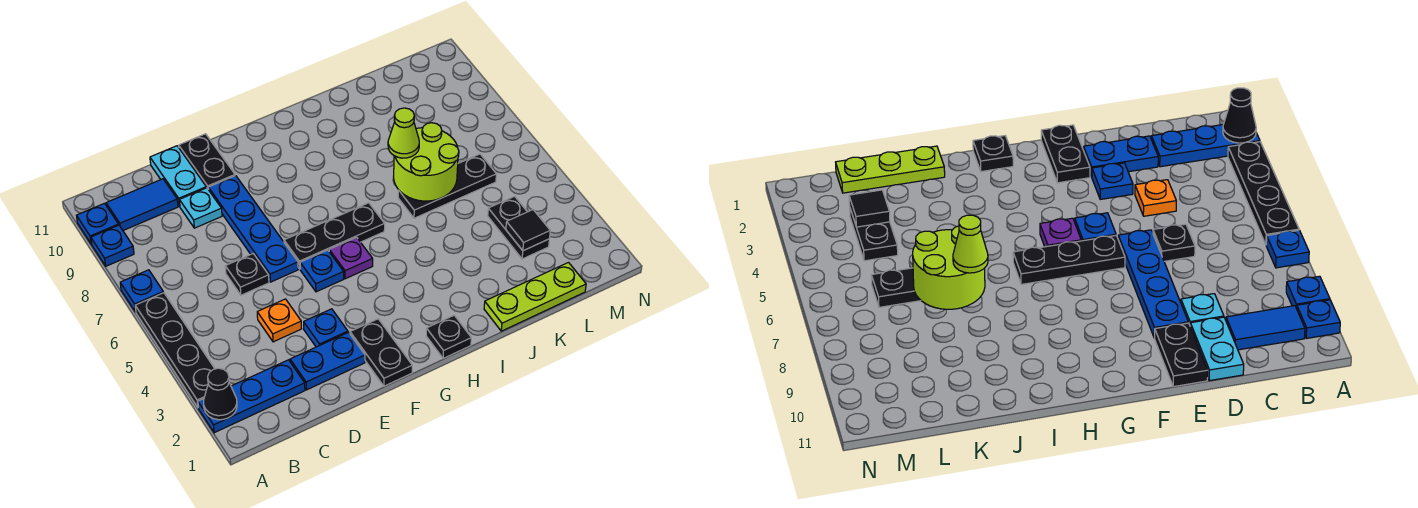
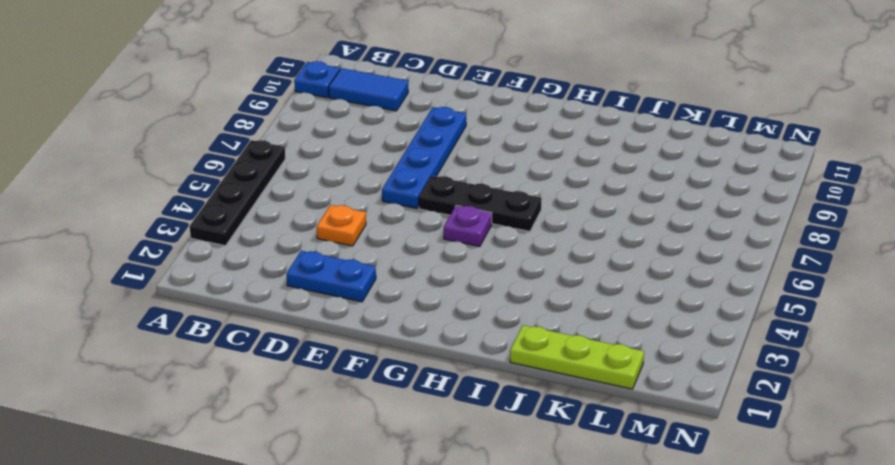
none -> blue plate A2:C2 level 1
none -> blue plate A7 level 1
none -> blue plate A9 level 1

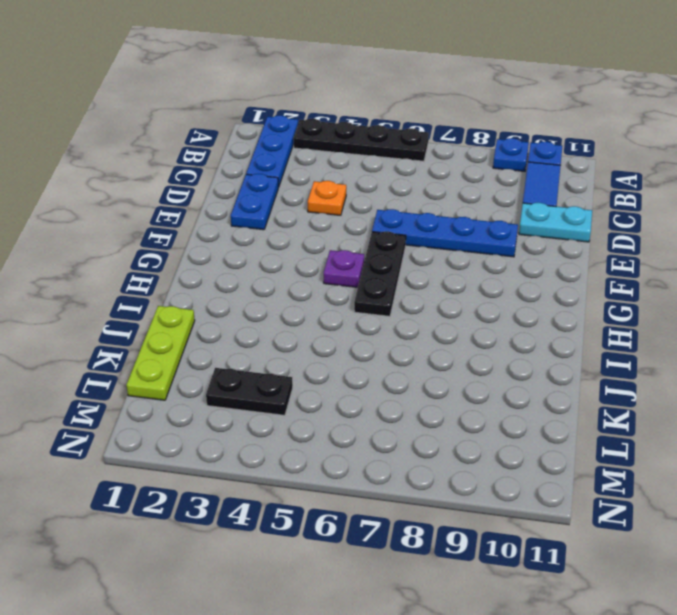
none -> blue plate A7 level 1
none -> black plate D6 level 1
none -> cyan plate D9 level 1

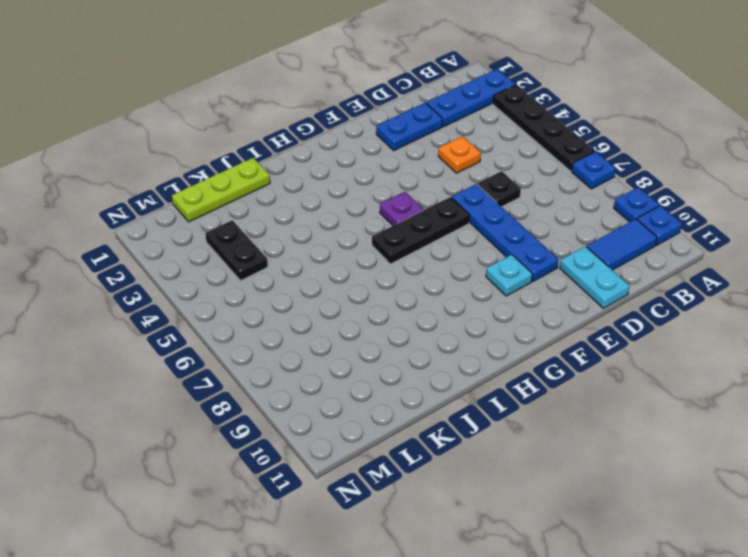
cyan plate F9 level 1 -> cyan plate D9 level 1
none -> blue plate E3 level 1
none -> black plate E10:E11 level 1
none -> black plate F1:F2 level 1

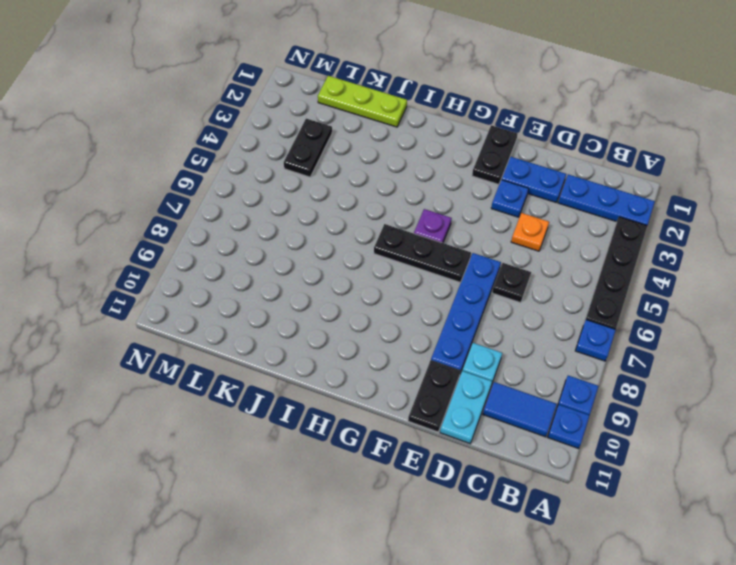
none -> blue plate F5 level 1
none -> black plate H1 level 1
none -> black plate J6:L6 level 1

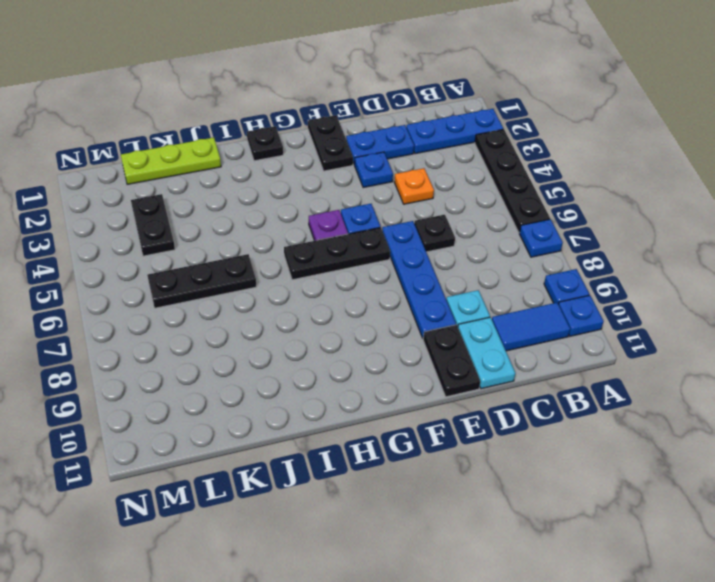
none -> black cone A2 level 2
none -> lime round brick J6:K7 level 2
none -> black tile L3 level 2

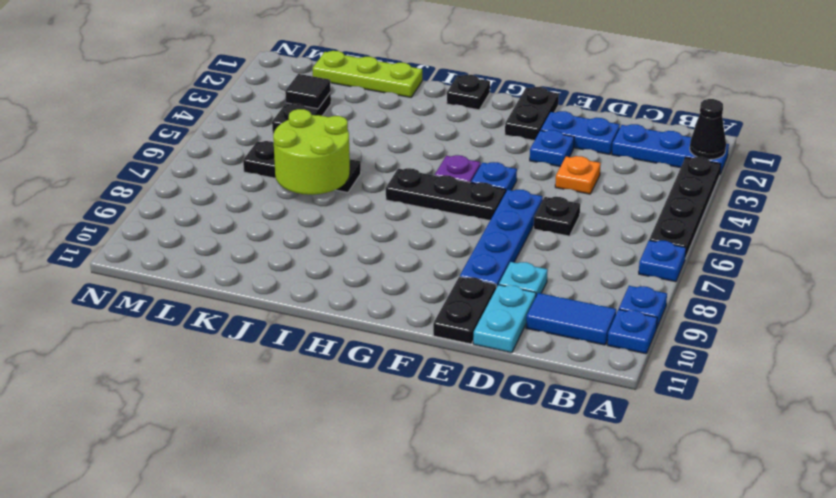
none -> lime cone J7 level 3

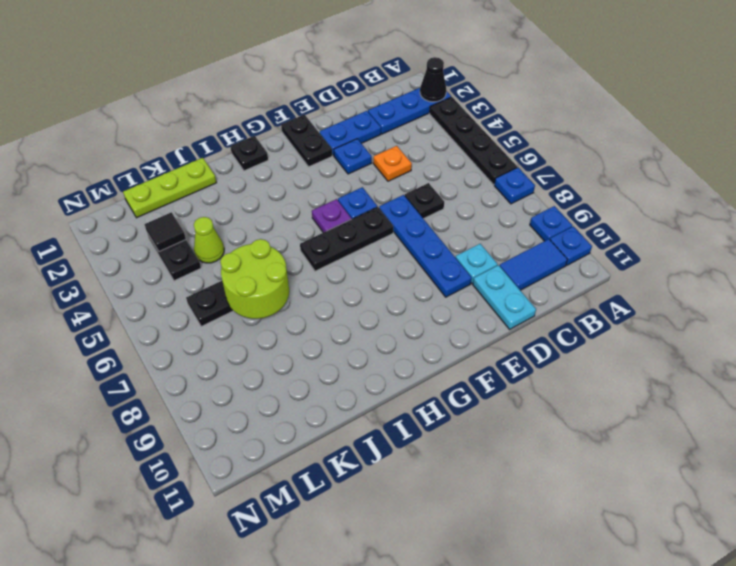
lime cone K4 level 1 -> lime cone J7 level 3
none -> black plate E10:E11 level 1

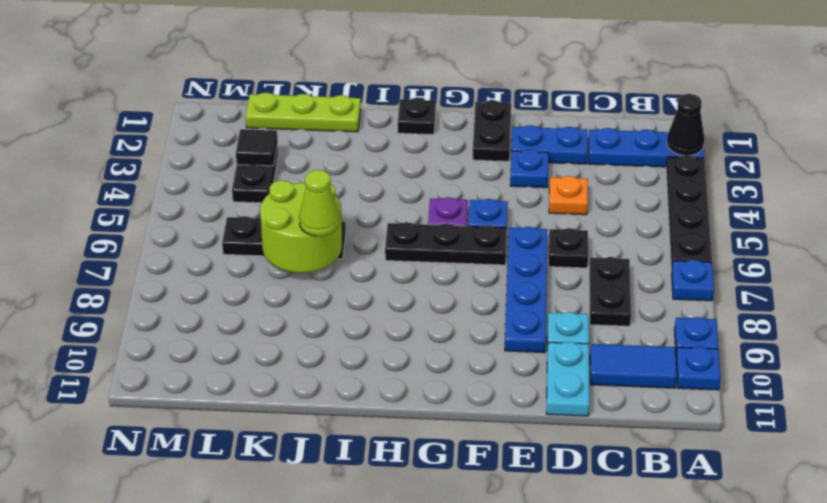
black plate C7:C8 level 1 -> black plate E10:E11 level 1

